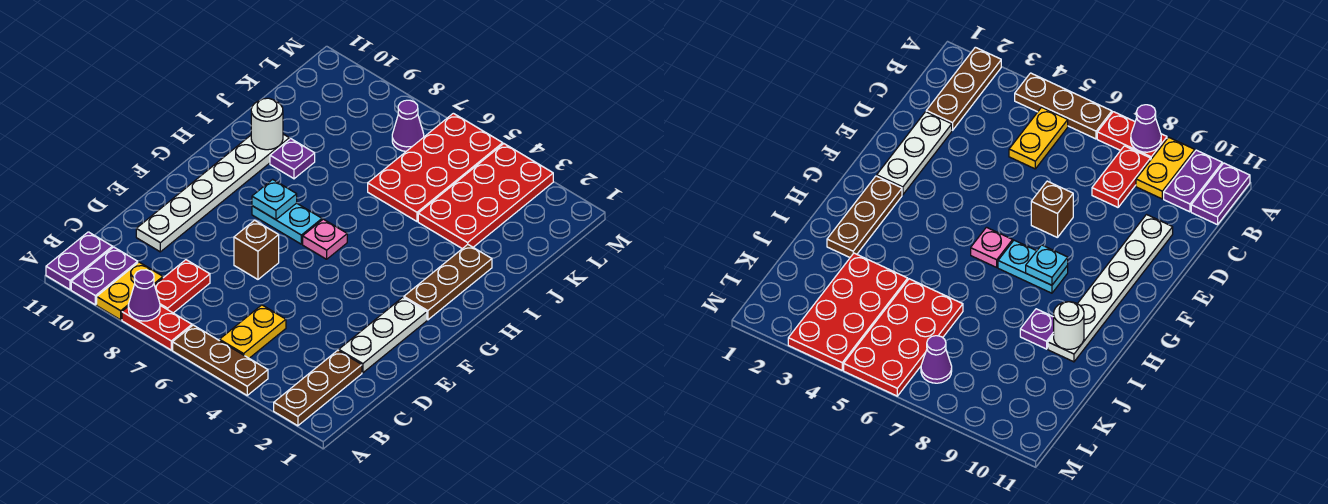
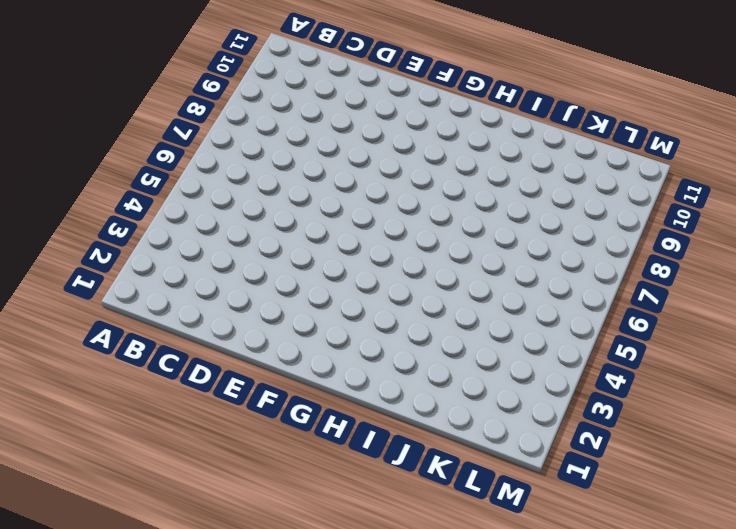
none -> brown plate A2:C2 level 1
none -> brown plate A4:A6 level 1
none -> red plate A7:A8 level 1

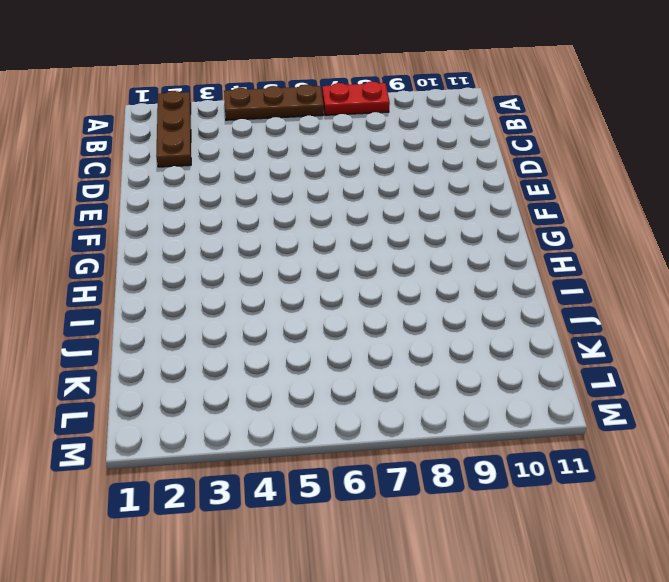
none -> yellow plate A9:B9 level 1
none -> purple plate A10:B10 level 1
none -> purple plate A11:B11 level 1

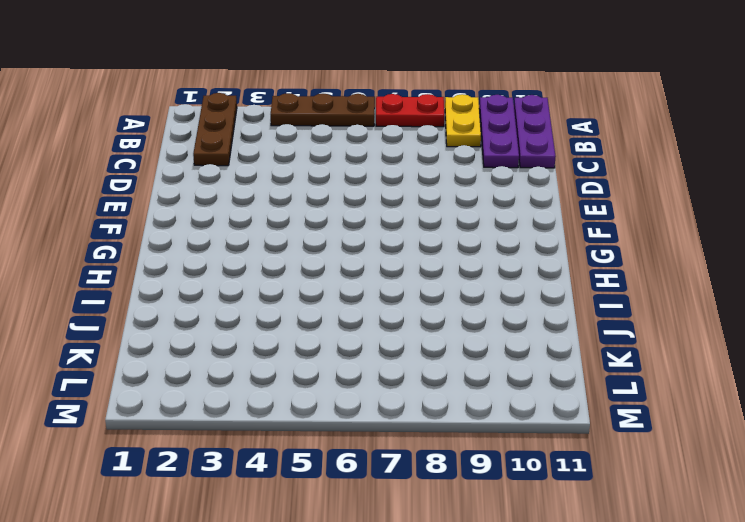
purple plate A10:C10 level 1 -> purple plate A10:B10 level 1
purple plate A11:C11 level 1 -> purple plate A11:B11 level 1
none -> yellow plate B5:C5 level 1
none -> red plate B8:C8 level 1
none -> white plate D2:F2 level 1

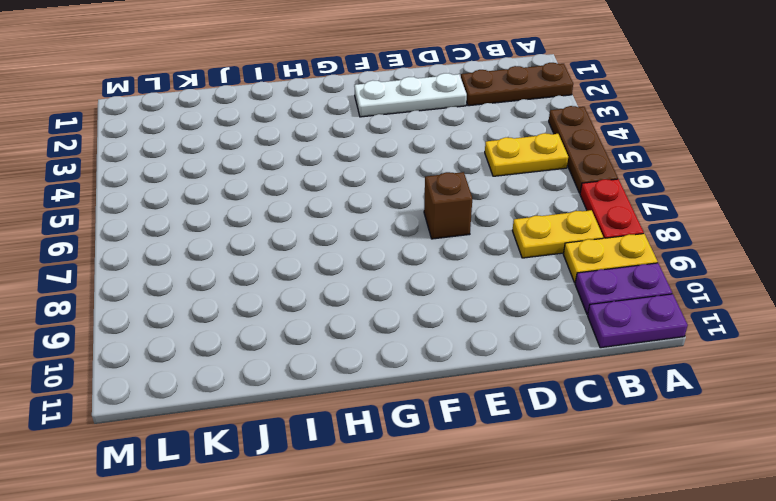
yellow plate B8:C8 level 1 -> red plate B8:C8 level 1
none -> white plate D10:I10 level 1
none -> brown plate G2:I2 level 1
none -> pink plate G6 level 1

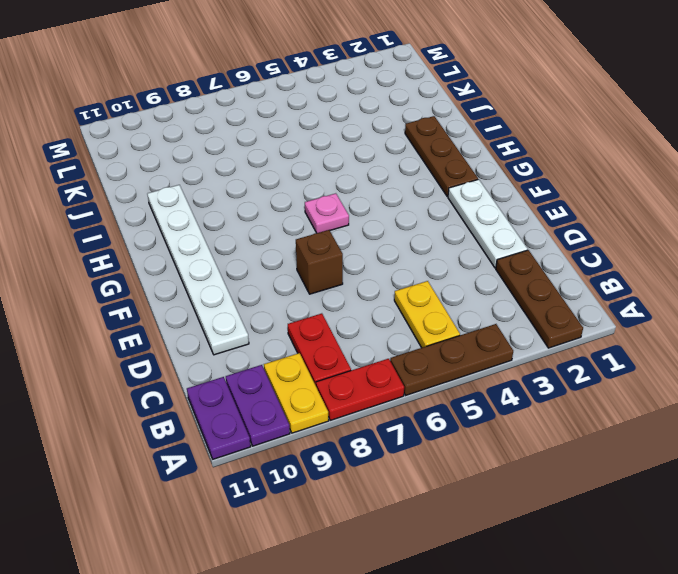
none -> cyan plate G7:G8 level 1
none -> purple plate I9 level 1
none -> red plate J3:M4 level 1

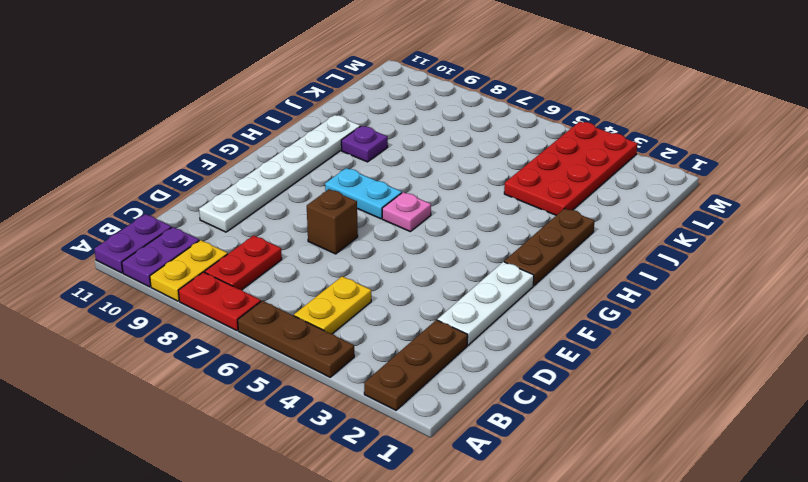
none -> red plate J5:M6 level 1
none -> purple cone L7 level 1
none -> purple cone A8 level 2

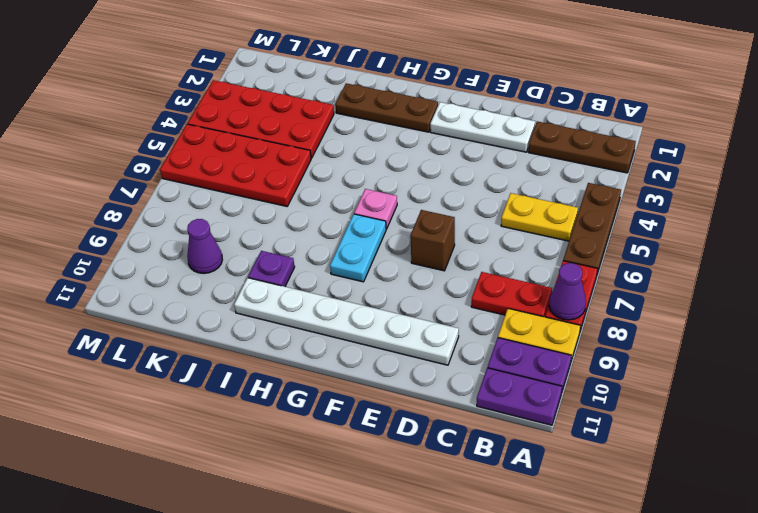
purple cone K9 level 1 -> purple cone L7 level 1
none -> cyan plate G8 level 2
none -> white round brick I10 level 2

